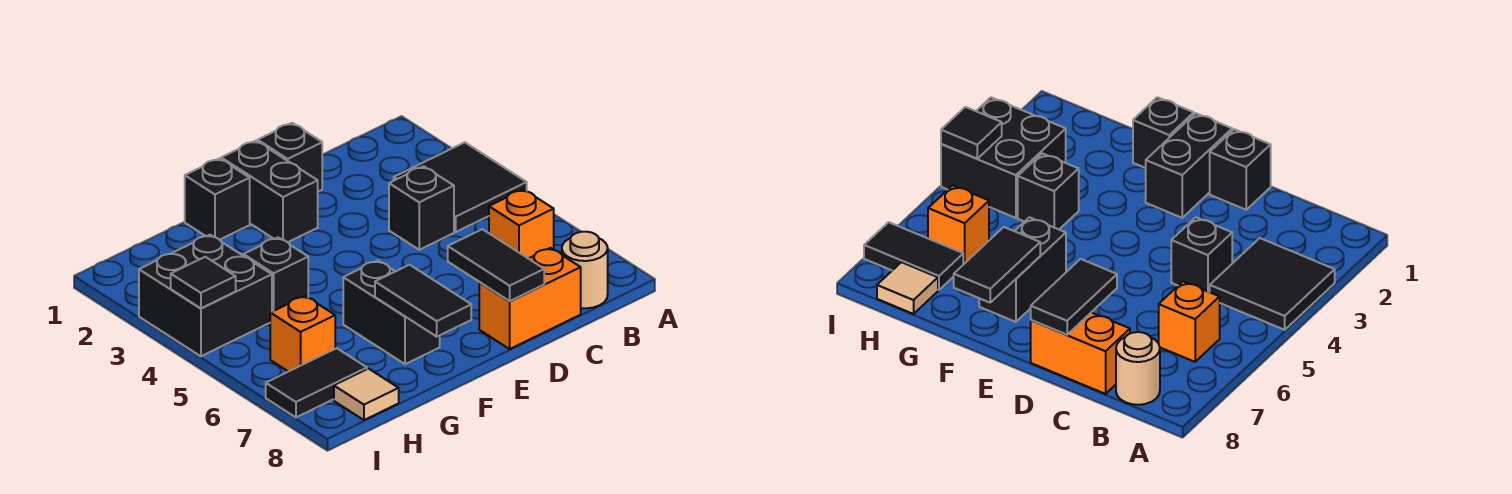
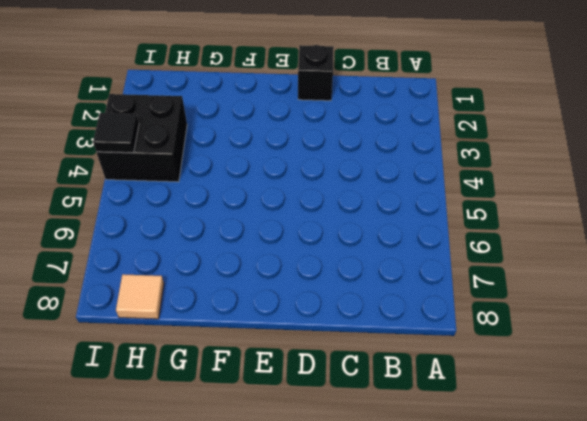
none -> black tile A3:B4 level 1
none -> orange brick B6 level 1
none -> tan round brick B8 level 1

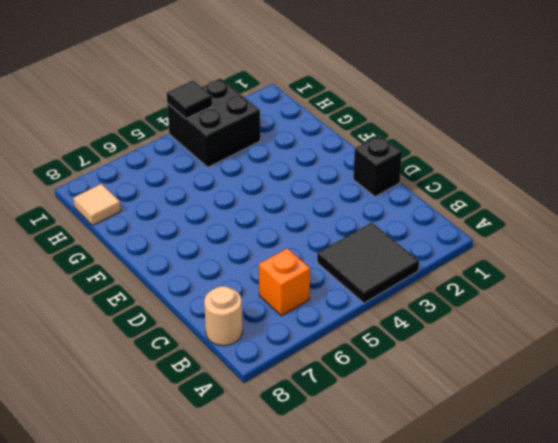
none -> black brick C4 level 1
none -> orange brick C8:D8 level 1
none -> black brick E1:E2 level 1

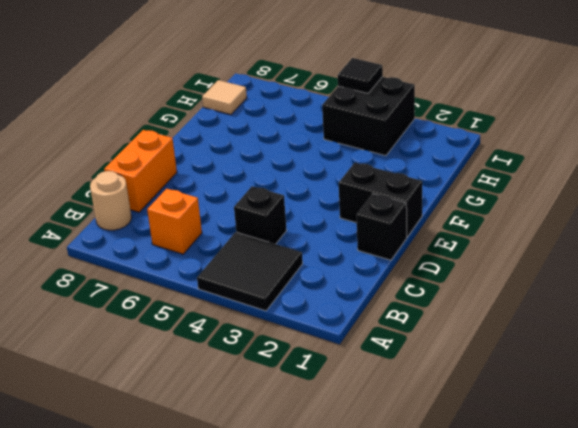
none -> black brick F1 level 1
none -> black brick F6:F7 level 1
none -> black brick G4 level 1

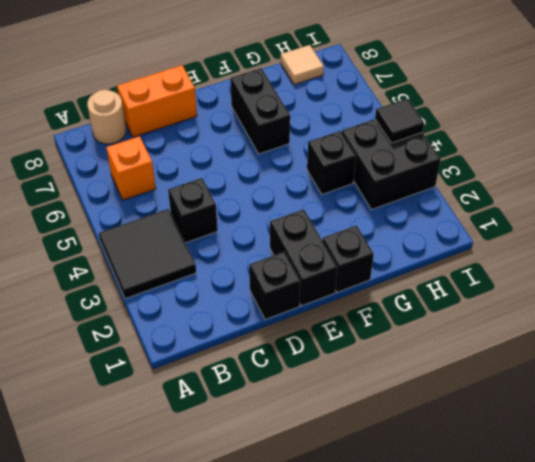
none -> orange brick H6 level 1
none -> black tile H7:I7 level 1
none -> black tile D7:D8 level 2

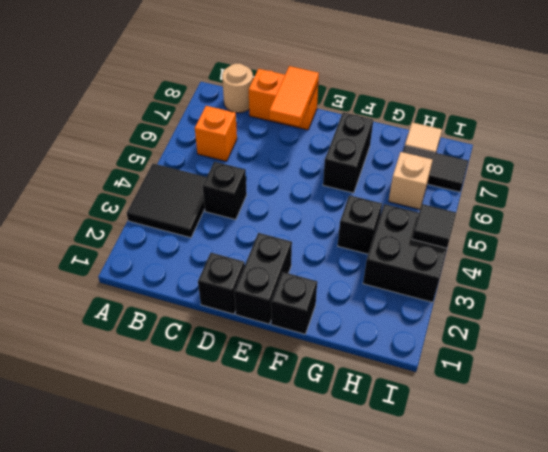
orange tile D7:D8 level 2 -> black tile D7:D8 level 2
tan brick H6 level 1 -> orange brick H6 level 1
none -> black tile F7:F8 level 2

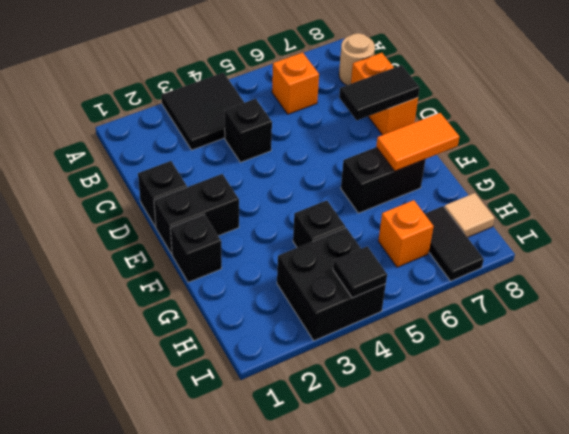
orange tile F7:F8 level 2 -> black tile F7:F8 level 2

